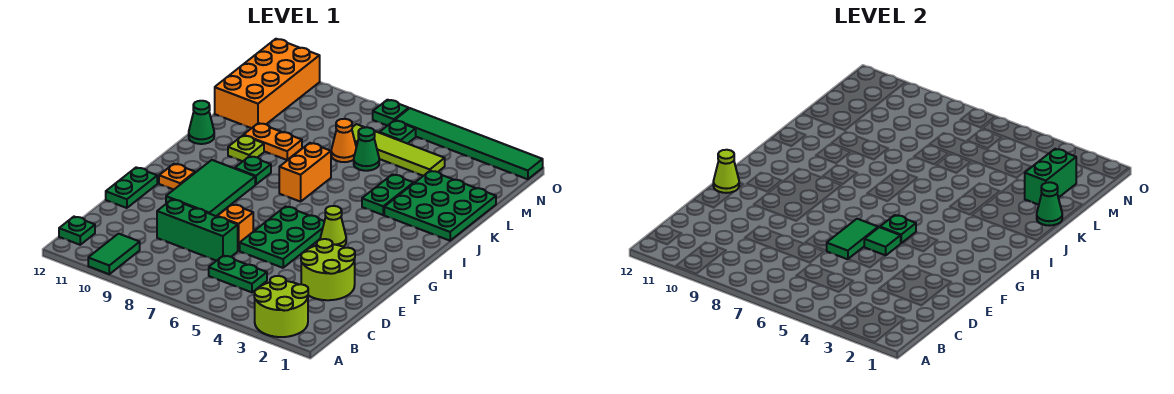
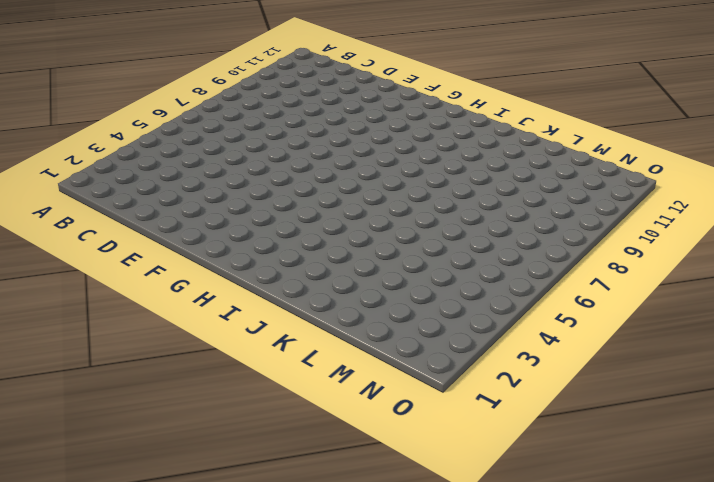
none -> lime round brick A2:B3 level 1
none -> green tile A10:B10 level 1
none -> green plate B12 level 1
none -> green plate C5:C6 level 1

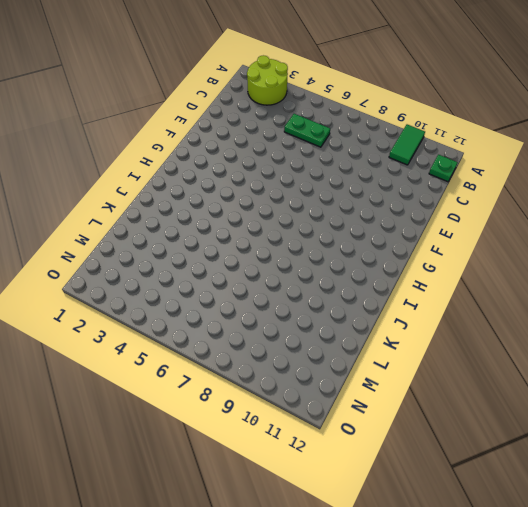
none -> lime round brick D2:E3 level 1
none -> green brick D7:D9 level 1
none -> green plate E5:G6 level 1
none -> orange brick E7 level 1

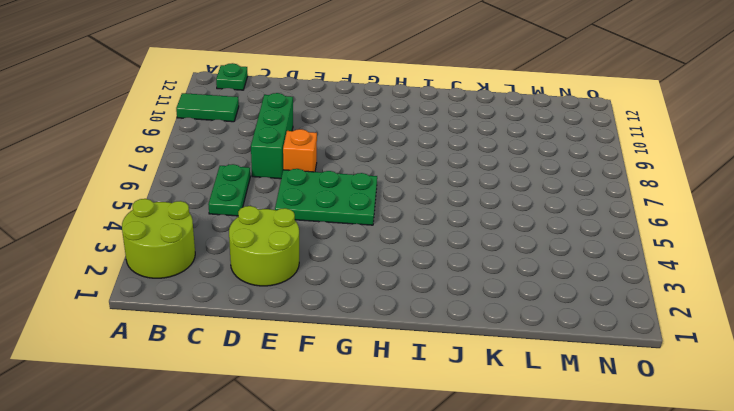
none -> green plate E12:F12 level 1
none -> green tile F9:H10 level 1
none -> lime cone G4 level 1
none -> orange plate G11 level 1

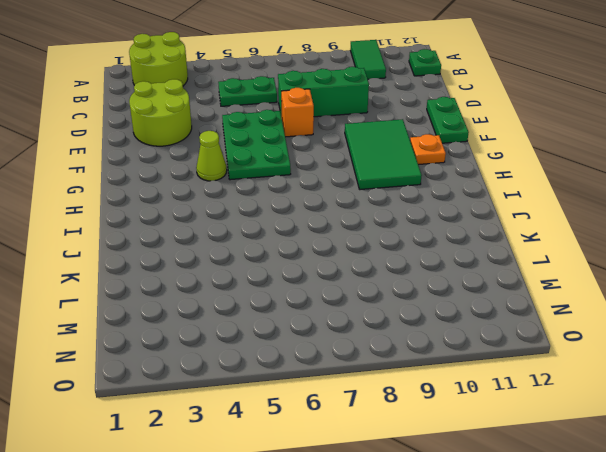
none -> orange brick I7:J7 level 1
none -> green plate I9 level 1
none -> green plate J1:L3 level 1
none -> green plate J4:K4 level 1

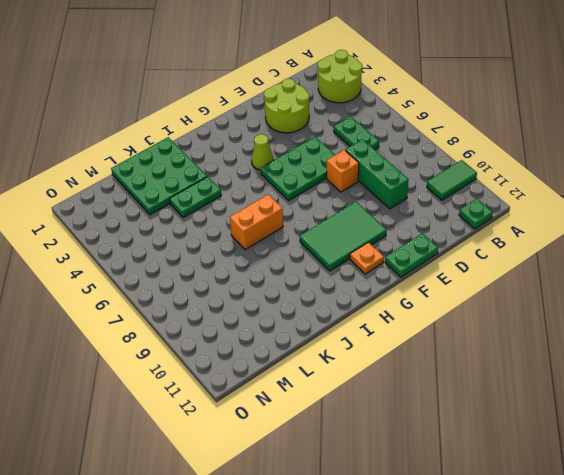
none -> green plate I9 level 1
none -> lime plate J10 level 1
none -> green cone J12 level 1
none -> orange plate K9:K10 level 1

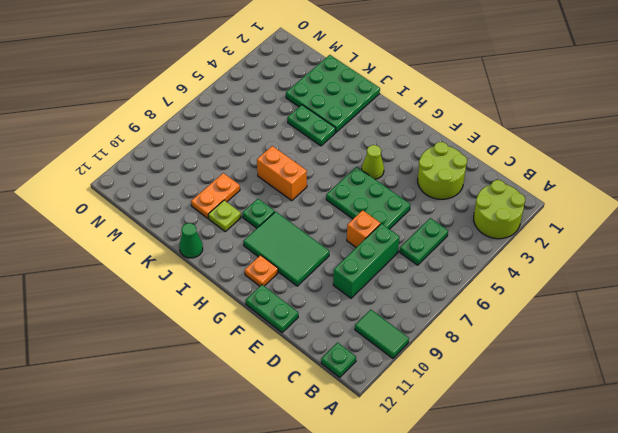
none -> green cone L6 level 1
none -> orange cone L7 level 1
none -> orange brick L11:O12 level 1
none -> lime tile M4:M7 level 1

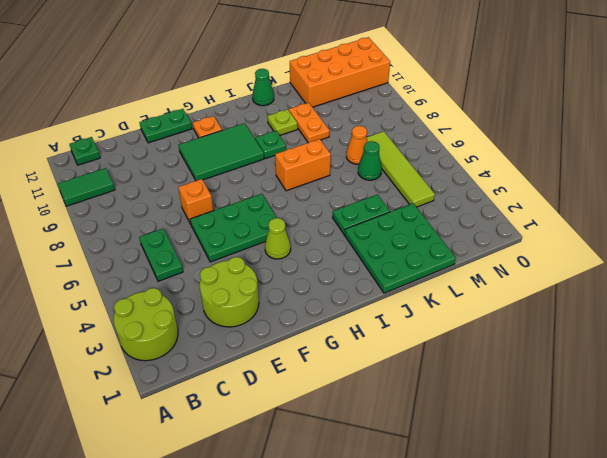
none -> green brick D7:D9 level 1
none -> green plate N6 level 1
none -> green tile O1:O6 level 1
none -> green plate O7 level 1

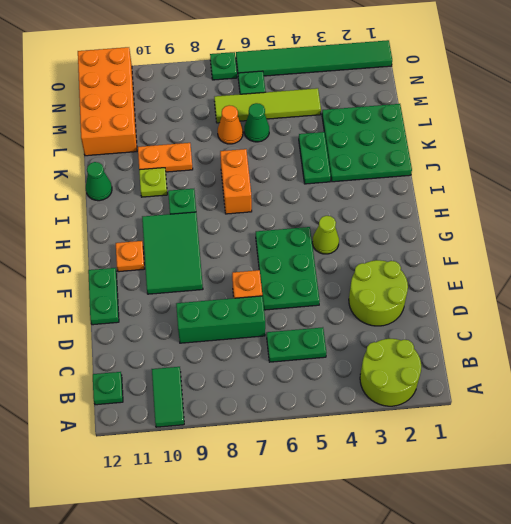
none -> green tile E6:F6 level 2
none -> green tile F5 level 2
none -> lime cone F12 level 2
none -> green plate G5 level 2

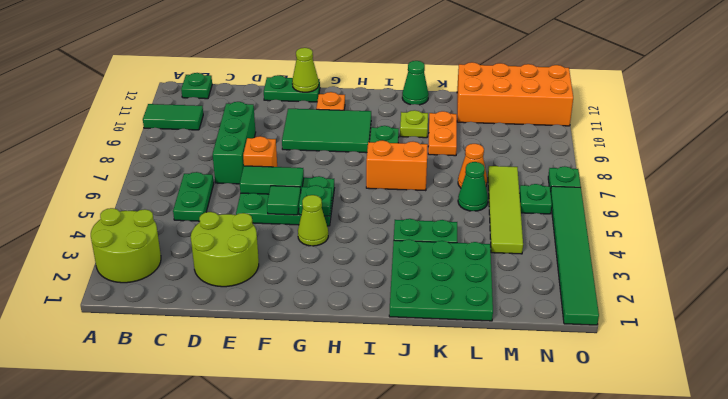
none -> green cone K1 level 2
none -> green brick L2:M2 level 2

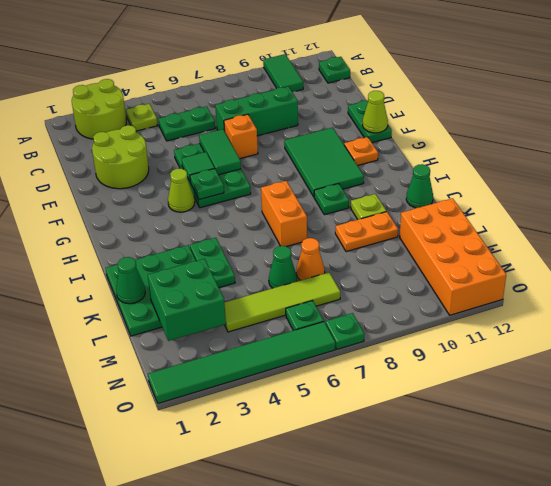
lime plate B4 level 1 -> none
green brick L2:M3 level 2 -> green brick L2:M2 level 2

